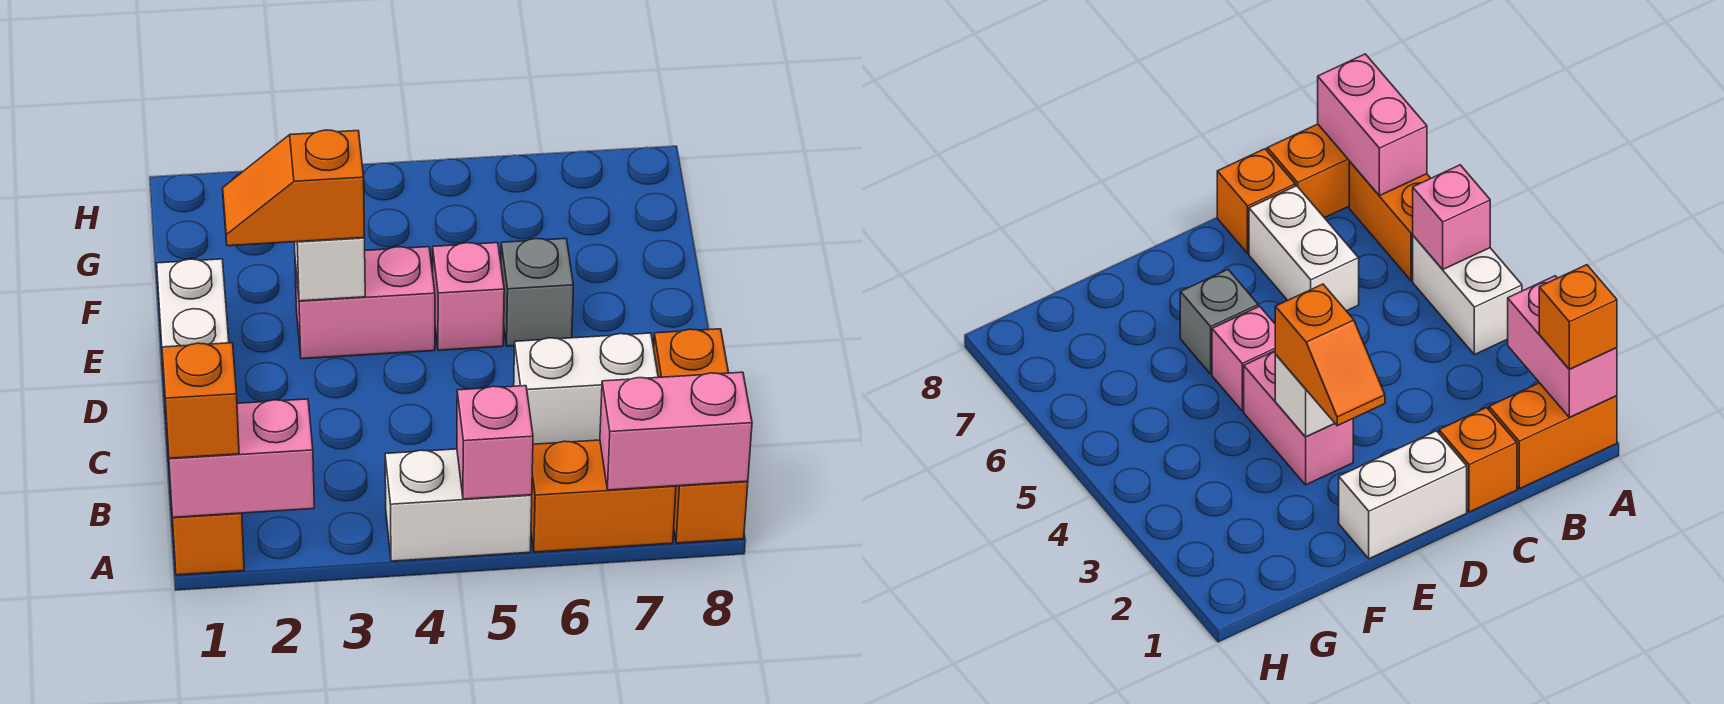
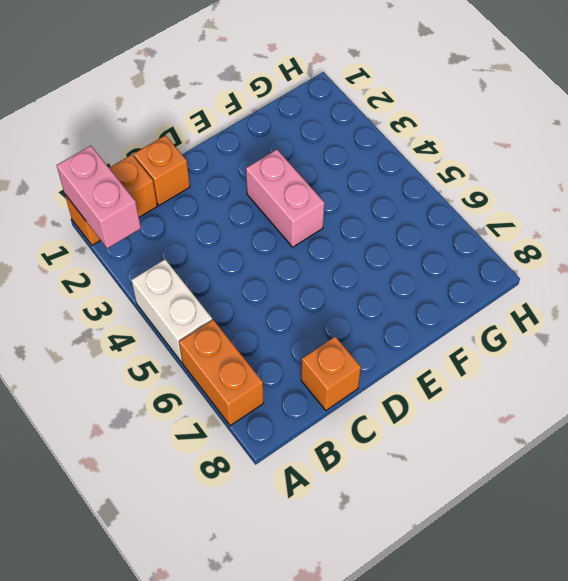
none -> orange brick A8:B8 level 1
none -> white brick C6:C7 level 1
none -> white brick D1:E1 level 1

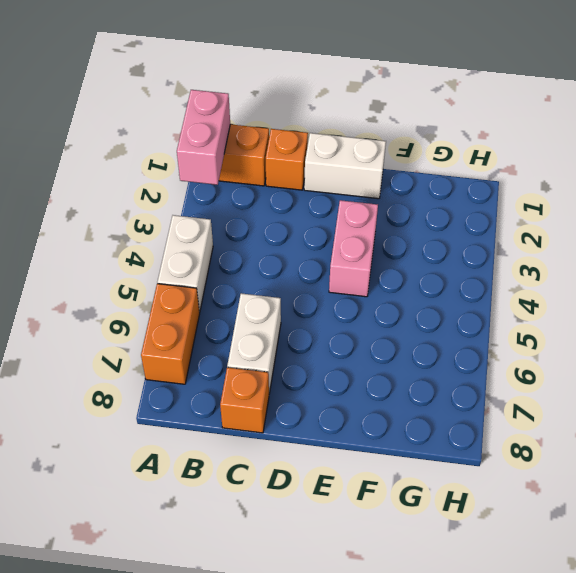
none -> orange brick A8:B8 level 1
none -> pink brick E5 level 1
none -> grey brick E6 level 1

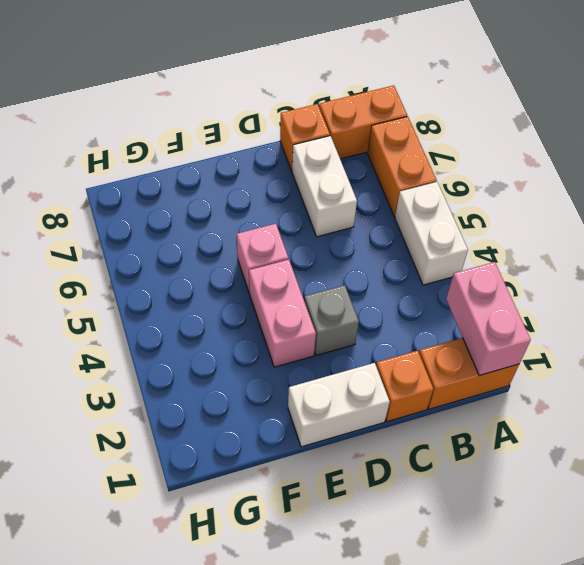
grey brick D3 level 1 -> grey brick E6 level 1
none -> pink brick A5 level 2
none -> pink brick A7:A8 level 2
none -> white brick E3 level 2

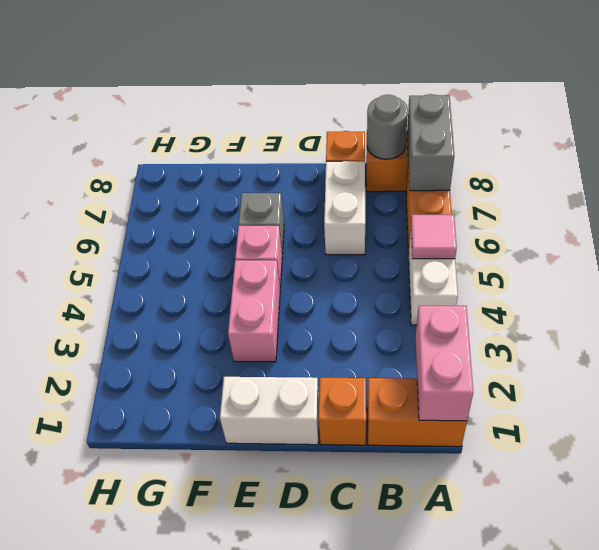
pink tile A5 level 2 -> pink brick A5 level 2
grey brick A7:A8 level 2 -> pink brick A7:A8 level 2
grey round brick B8 level 2 -> none
none -> white brick E3 level 2
none -> orange brick A1 level 3
none -> orange slope E2:E3 level 3 top 3

